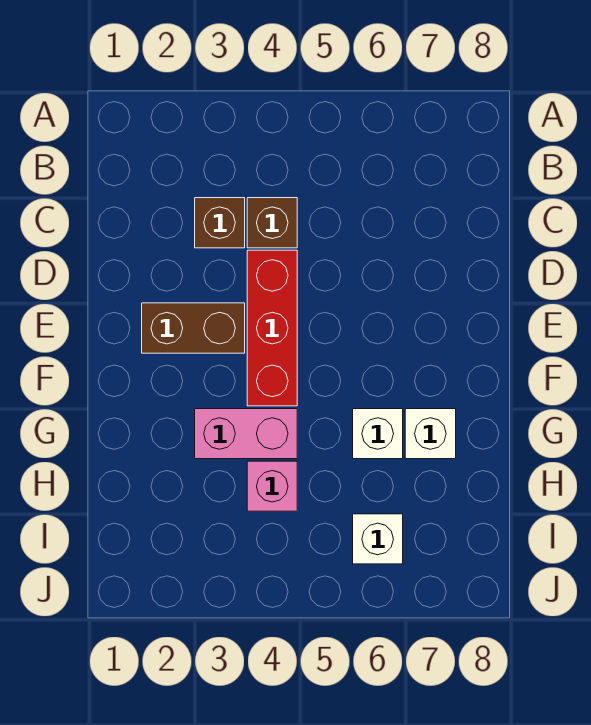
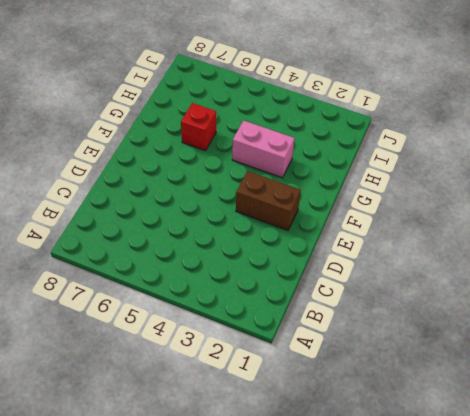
red brick G6 level 1 -> white brick G6 level 1
none -> brown brick C3 level 1
none -> brown brick C4 level 1

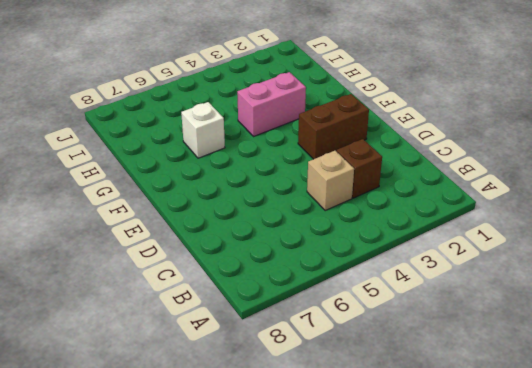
tan brick C4 level 1 -> brown brick C4 level 1
none -> red brick D4:F4 level 1
none -> white brick G7 level 1

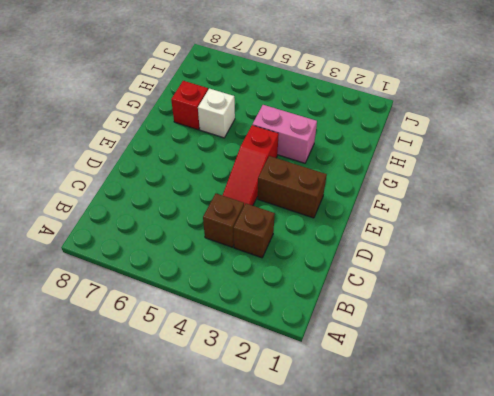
red slope D4:F4 level 1 top F -> red brick D4:F4 level 1
red brick G7 level 1 -> white brick G7 level 1
none -> pink brick H4 level 1
none -> white brick I6 level 1

